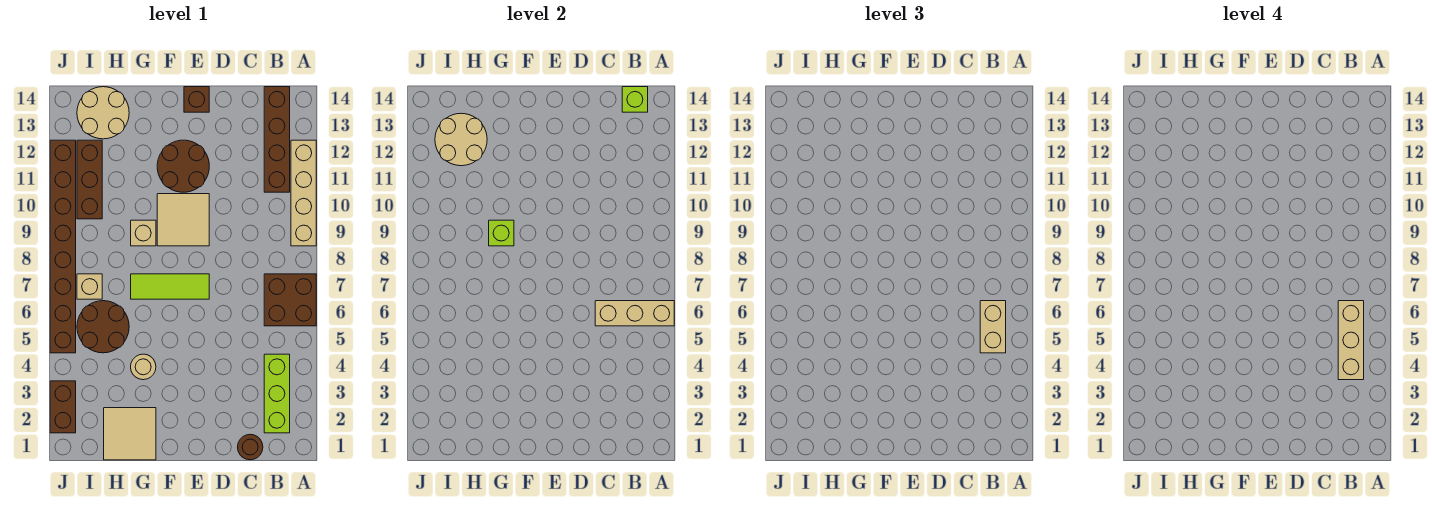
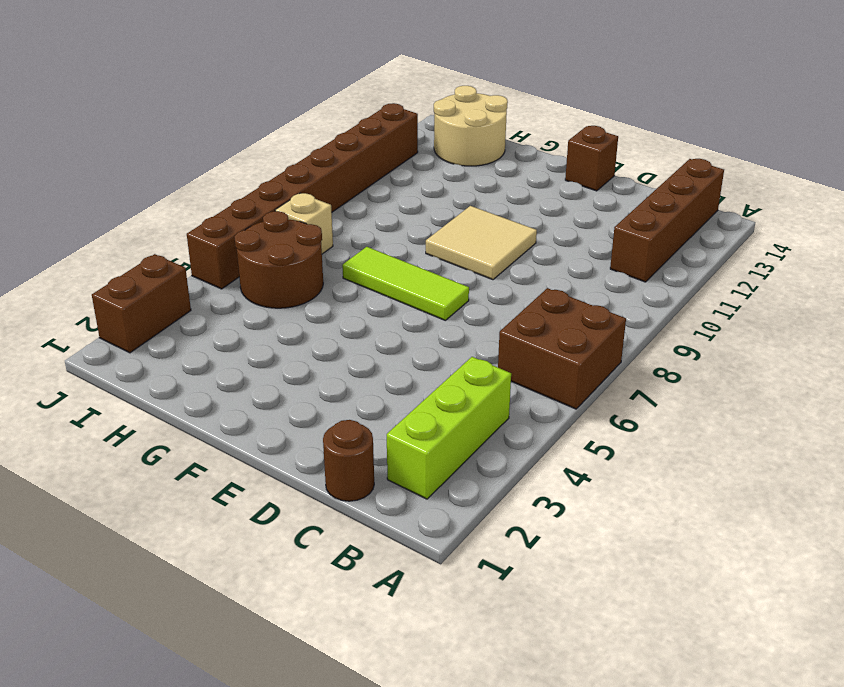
none -> tan brick A9:A12 level 1
none -> brown round brick E11:F12 level 1
none -> tan tile G1:H2 level 1

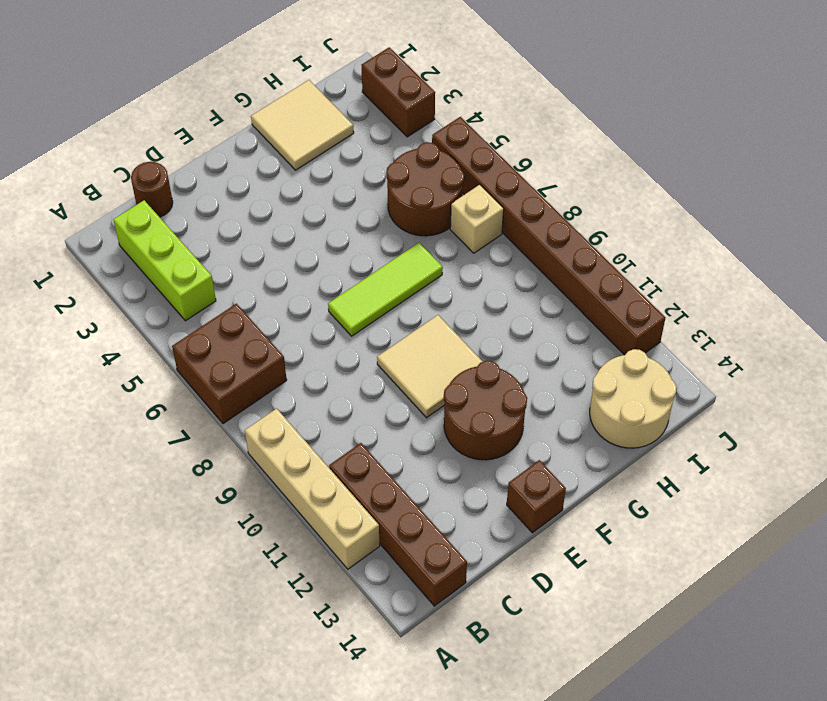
none -> tan round brick G4 level 1
none -> tan brick G9 level 1
none -> brown brick I10:I12 level 1

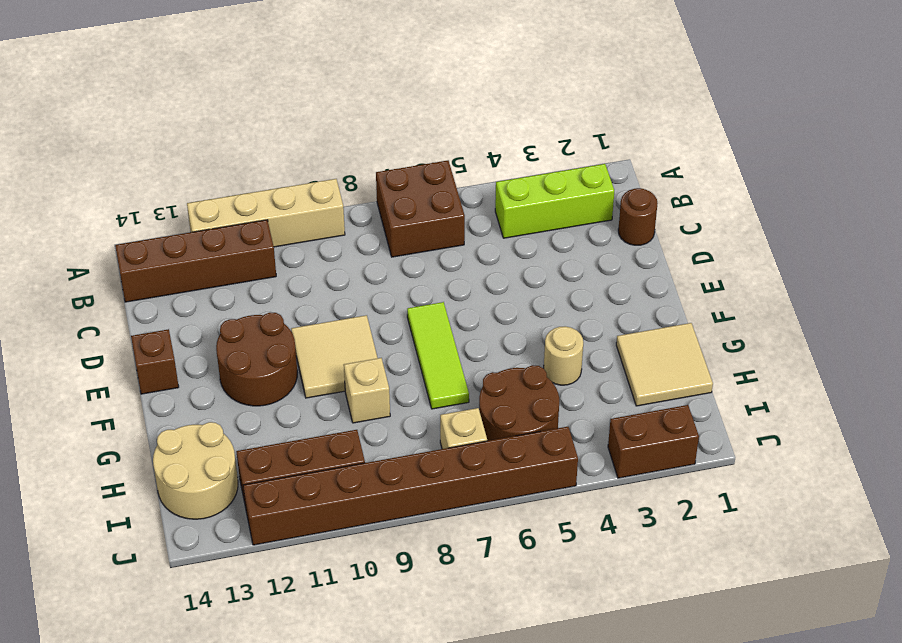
none -> tan brick A6:C6 level 2
none -> lime brick B14 level 2
none -> lime brick G9 level 2

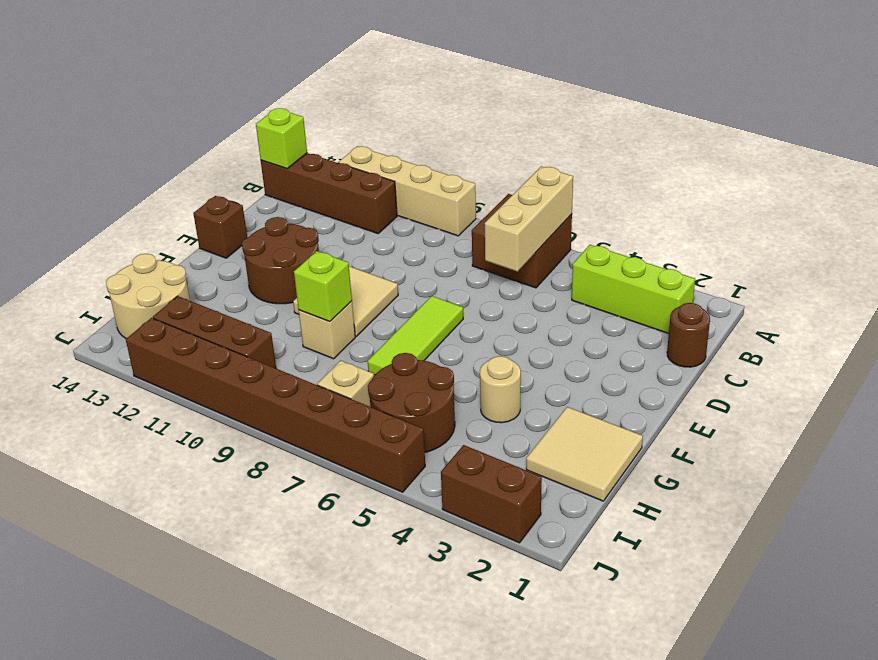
none -> tan round brick H12:I13 level 2
none -> tan brick B5:B6 level 3
none -> tan brick B4:B6 level 4

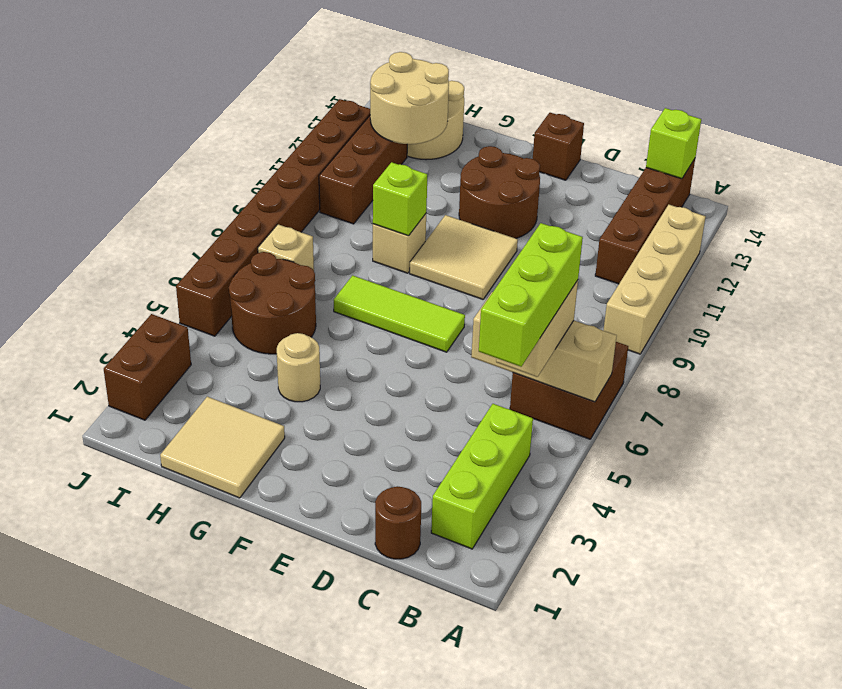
lime brick B4:B6 level 4 -> tan brick B4:B6 level 4

